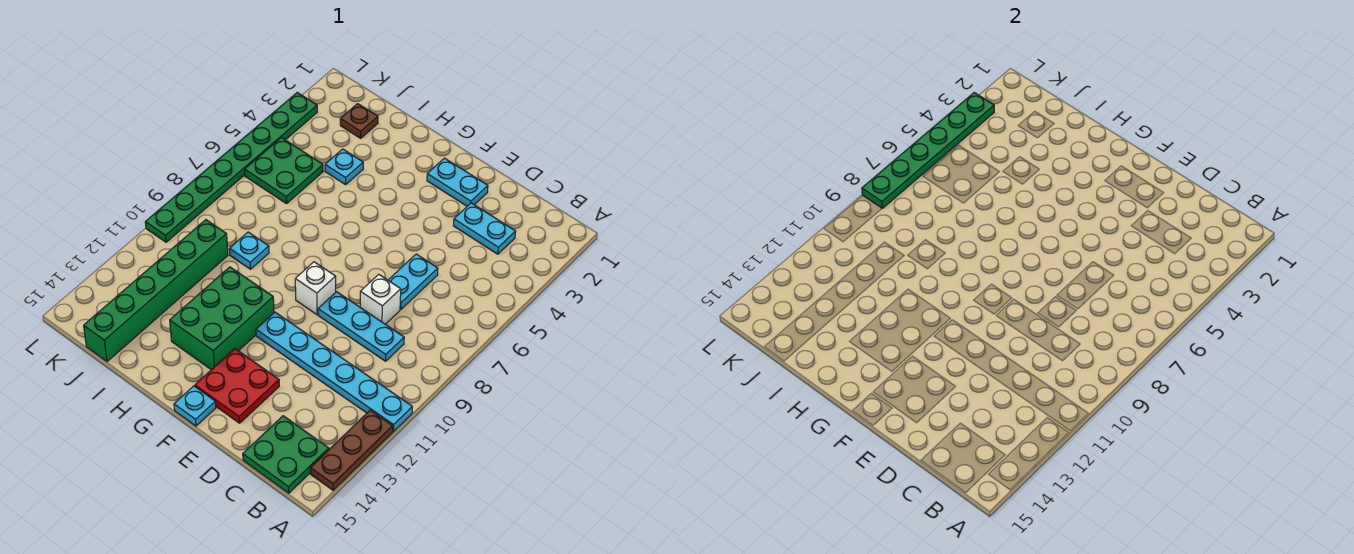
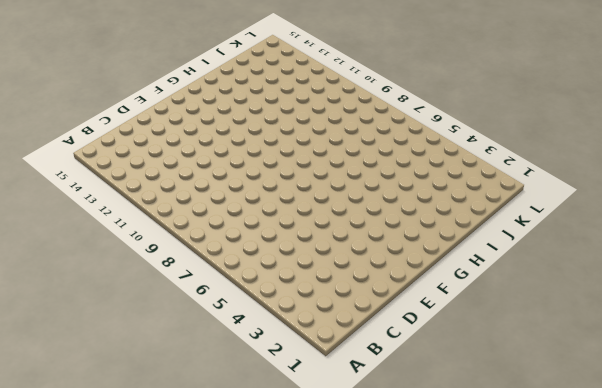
none -> cyan plate A11:F11 level 1
none -> brown plate A12:A14 level 1
none -> green plate B14:C15 level 1

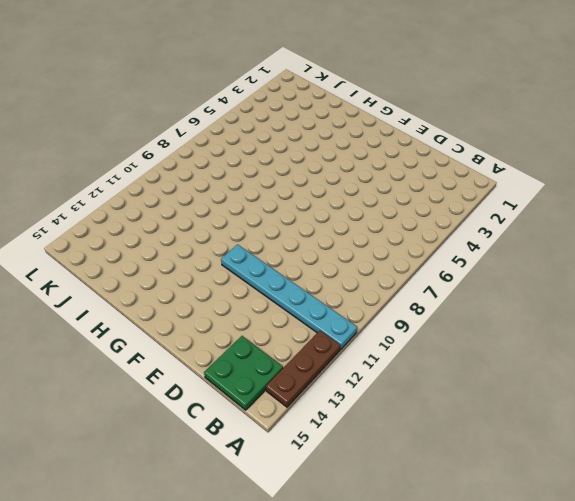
none -> cyan plate C3:D3 level 1
none -> cyan plate C9:E9 level 1
none -> cyan plate D6:D7 level 1

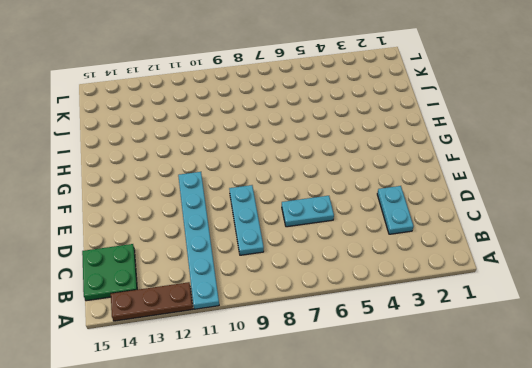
none -> white brick D8 level 1
none -> cyan plate E2:F2 level 1
none -> red plate E13:F14 level 1

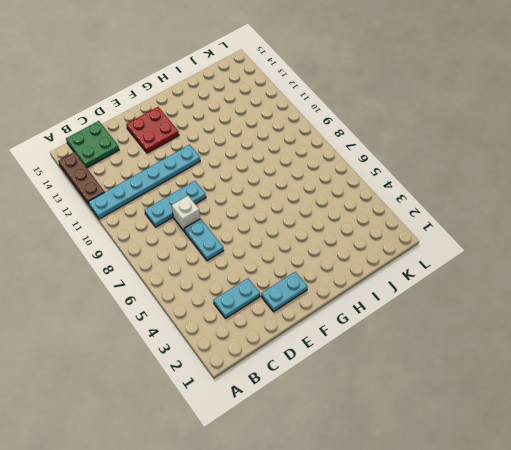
none -> white brick F9 level 1
none -> cyan plate F15 level 1
none -> green brick G11:H13 level 1

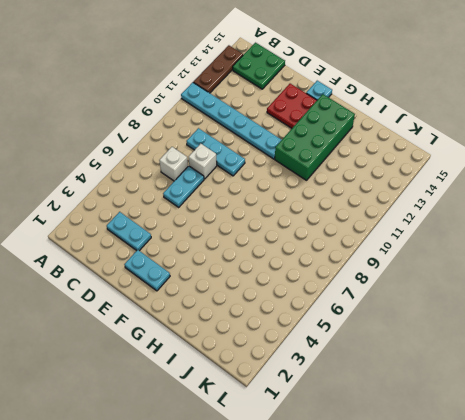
white brick C7 level 1 -> white brick F9 level 1
green brick G11:H14 level 1 -> green brick G11:H13 level 1
none -> cyan plate I4 level 1
none -> cyan plate I9 level 1
none -> brown plate J2 level 1

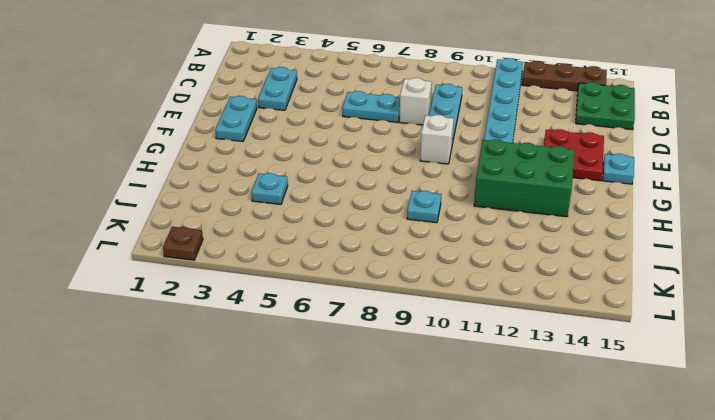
brown plate L2 level 1 -> brown plate J2 level 1
none -> green plate J5:K6 level 1
none -> green brick J10:J15 level 1
none -> green plate L3:L10 level 1

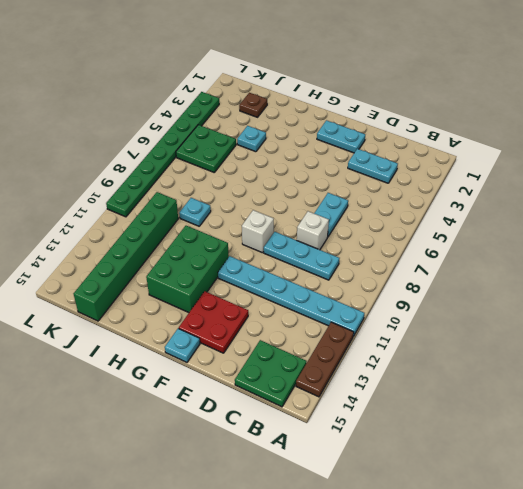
none -> green plate L3:L8 level 2

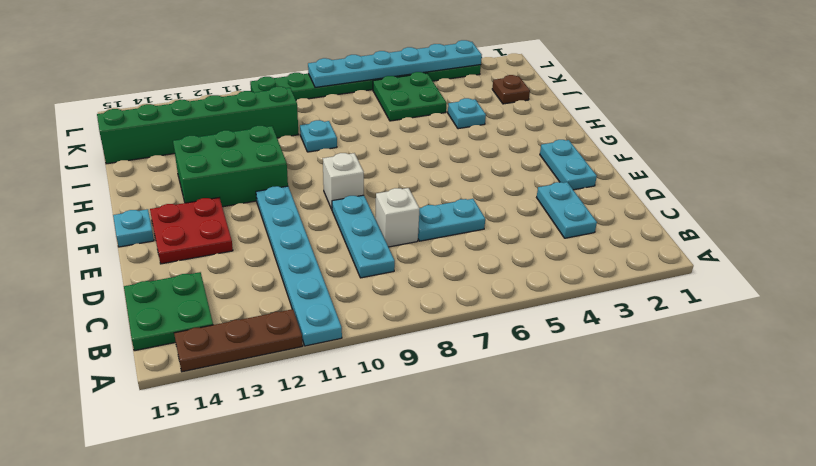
cyan plate L3:L8 level 2 -> green plate L3:L8 level 2

